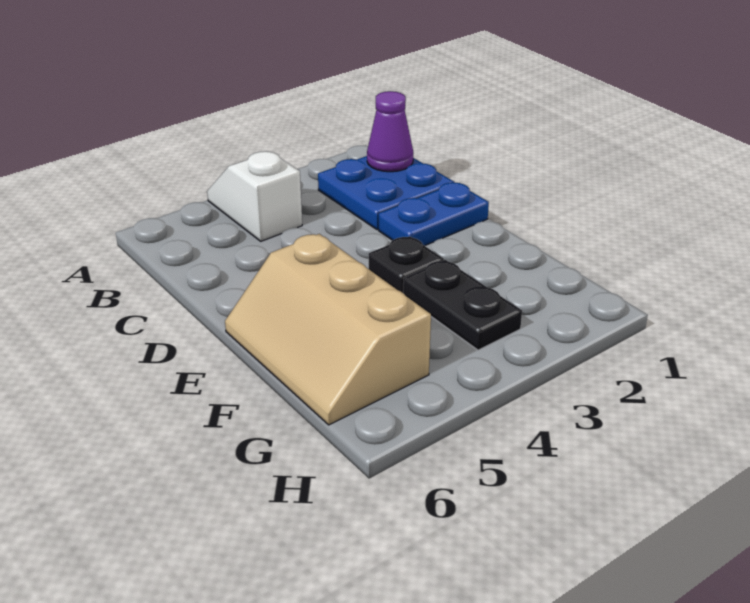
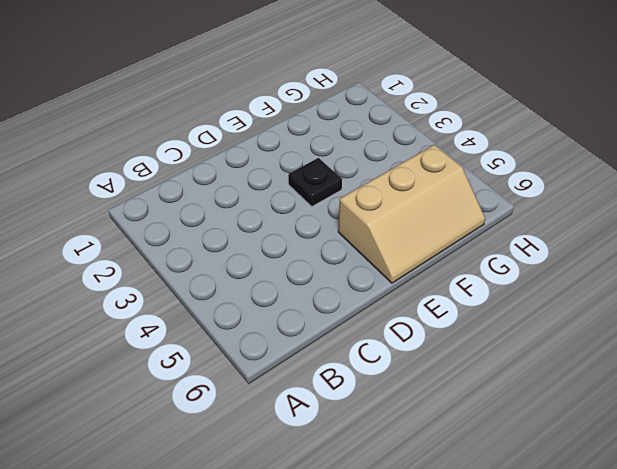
none -> white slope A4:B4 level 1 top B
none -> blue plate B1:C2 level 1

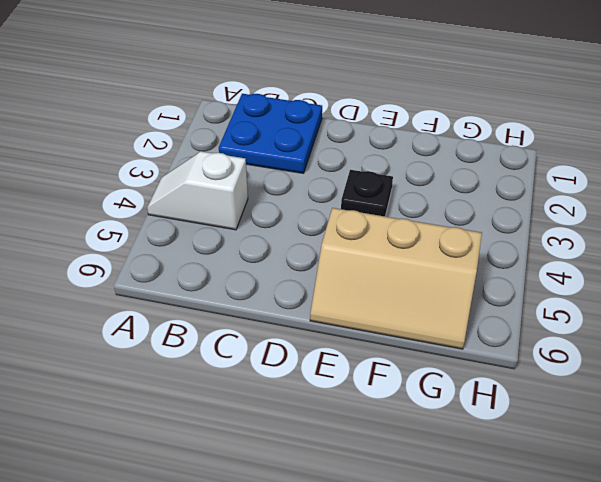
none -> blue plate D1:D2 level 1
none -> black plate F3:G3 level 1

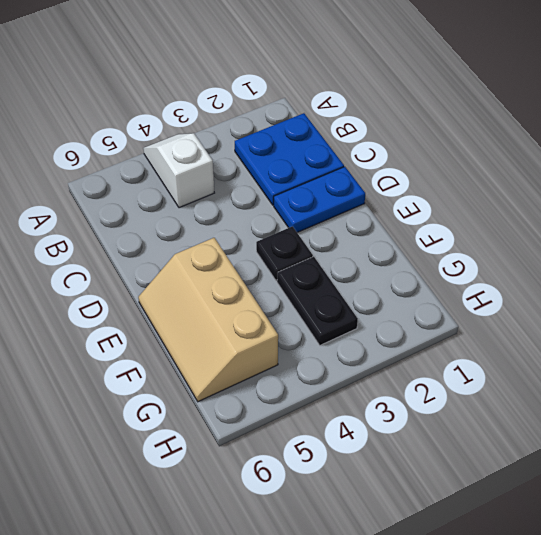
none -> purple cone B1 level 2

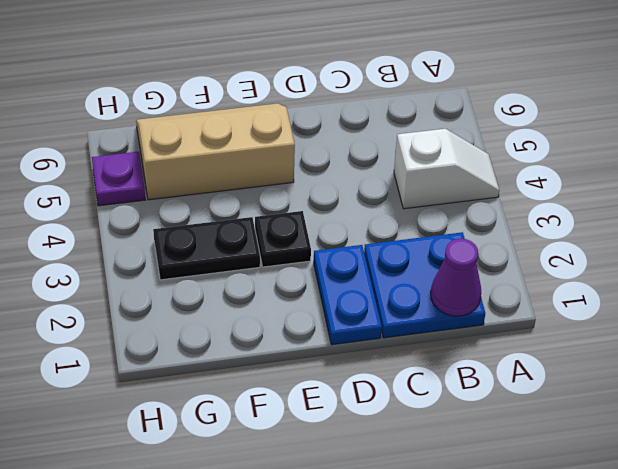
purple plate H5 level 1 -> none

